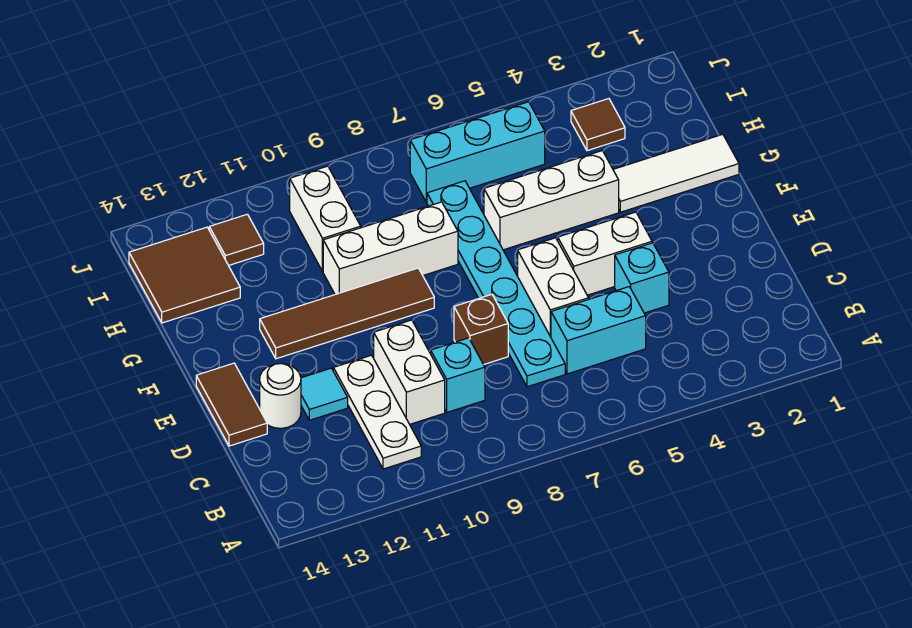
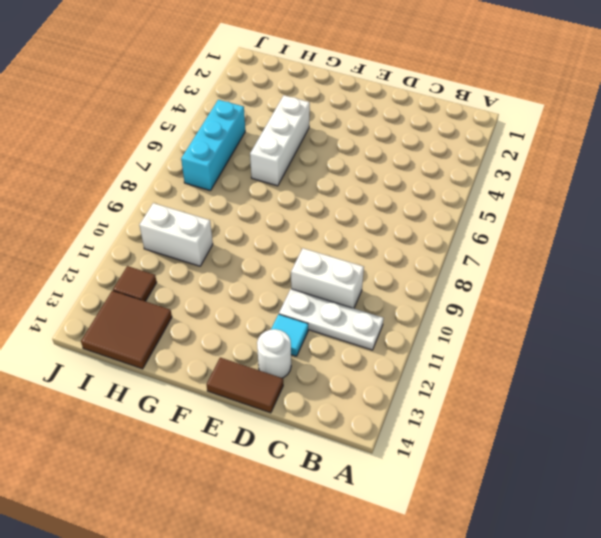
none -> cyan brick C5:C6 level 1
none -> cyan plate C7:H7 level 1
none -> cyan brick C9 level 1

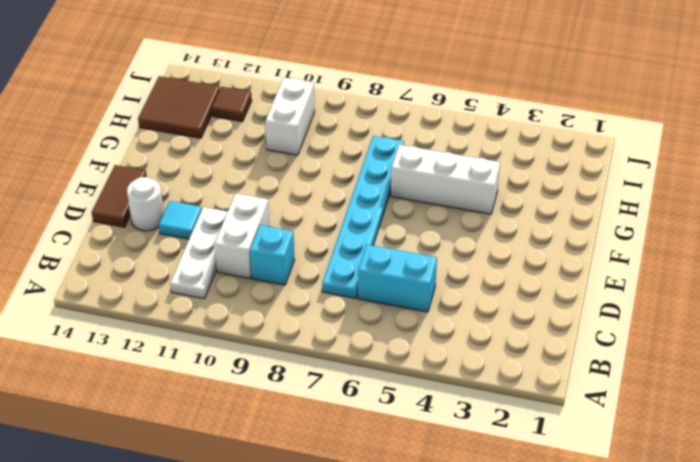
none -> cyan brick D4 level 1
none -> white brick D6:E6 level 1
none -> brown brick D8 level 1

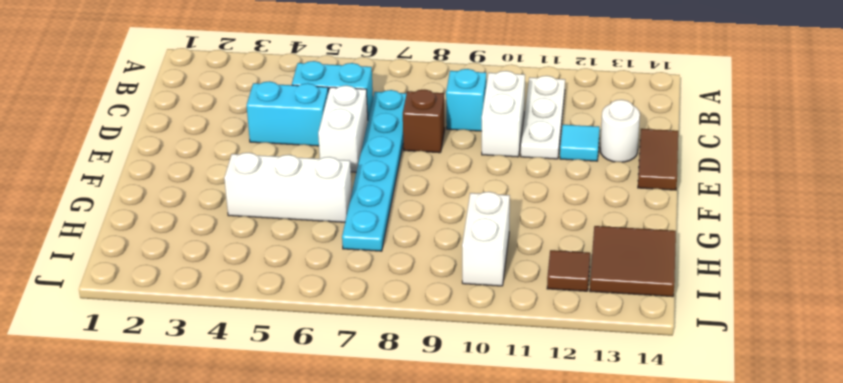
cyan brick D4:D5 level 1 -> cyan brick D4 level 1
none -> white brick E4:E5 level 1
none -> brown tile F9:F12 level 1
none -> white tile G1:G3 level 1

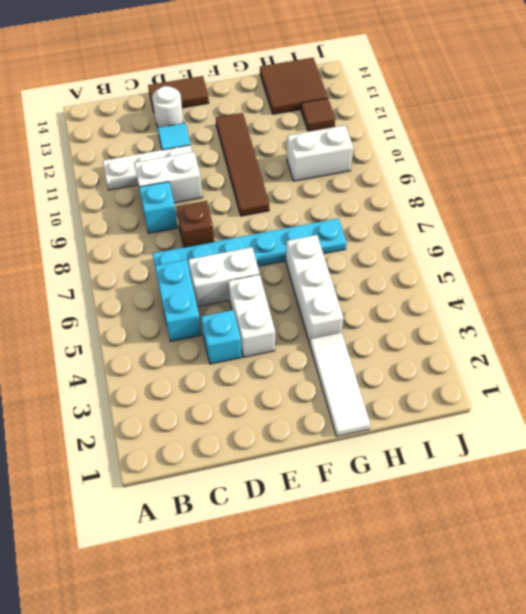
none -> white brick G8:G10 level 1
none -> brown tile I3 level 1
none -> cyan brick I5:I7 level 1

